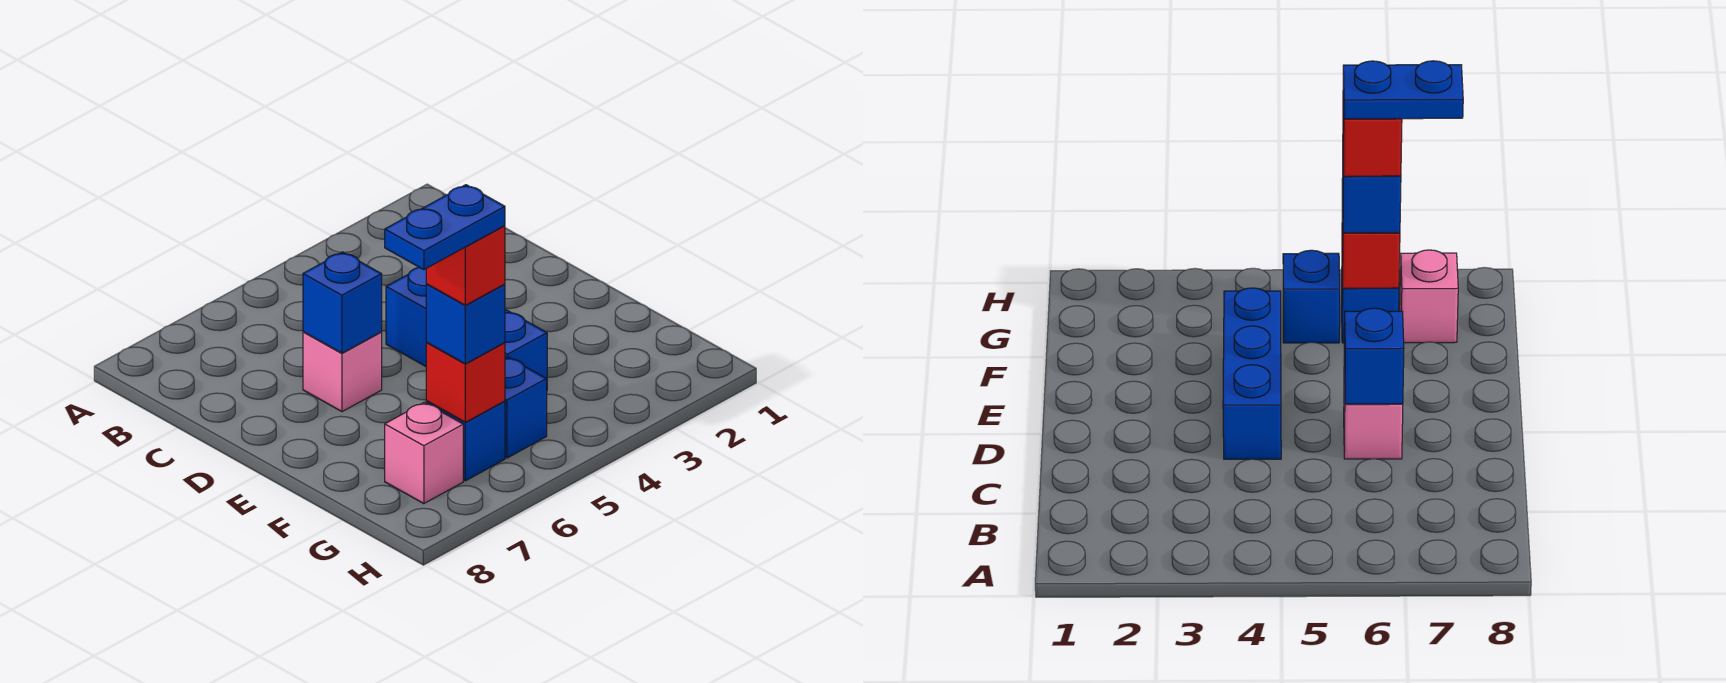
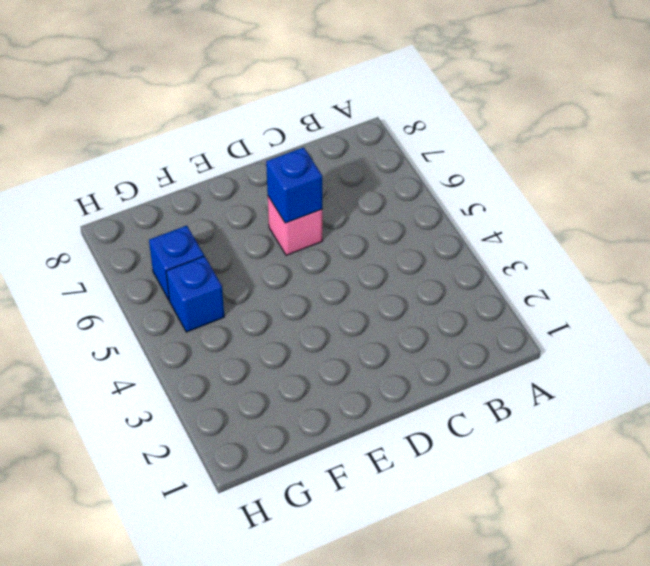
none -> blue brick D4:F4 level 1
none -> pink brick G7 level 1

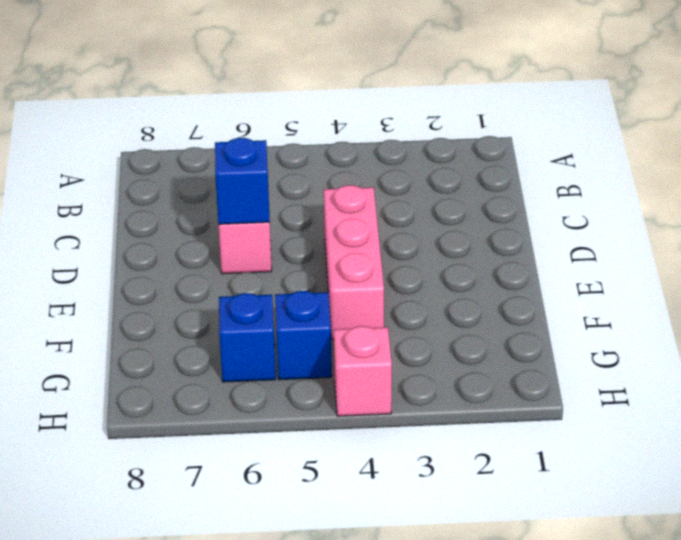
pink brick D4:F4 level 1 -> blue brick D4:F4 level 1
pink brick H4 level 1 -> pink brick G7 level 1
none -> red brick G6 level 2
none -> blue brick G6 level 3

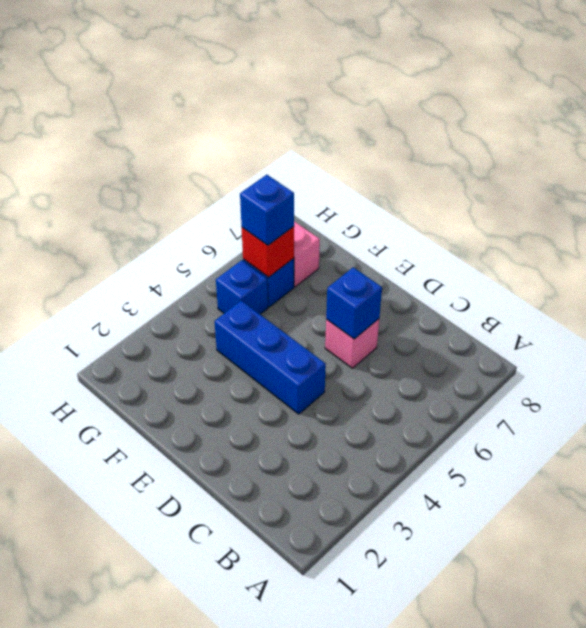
none -> red brick G6 level 4
none -> blue plate G6:G7 level 5

